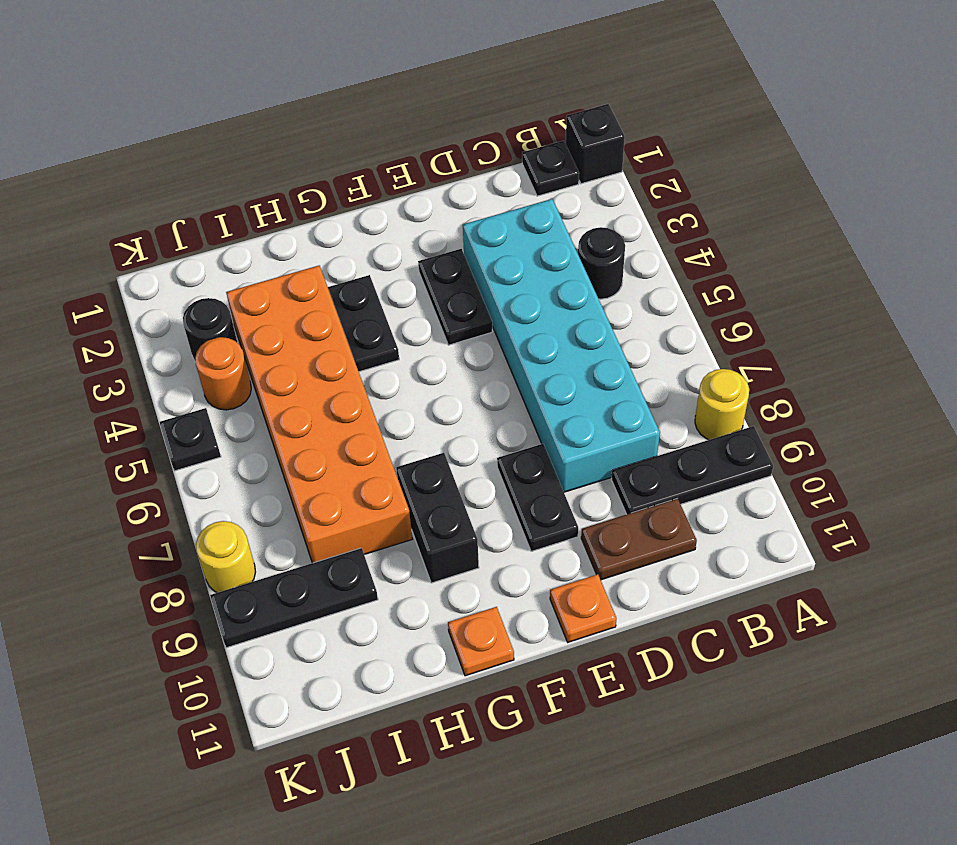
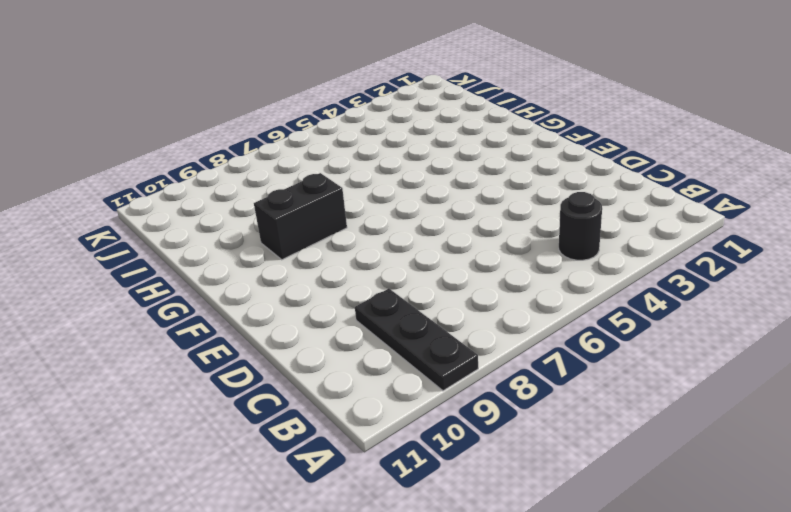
none -> black brick A1 level 1
none -> yellow round brick A8 level 1
none -> black plate B1 level 1

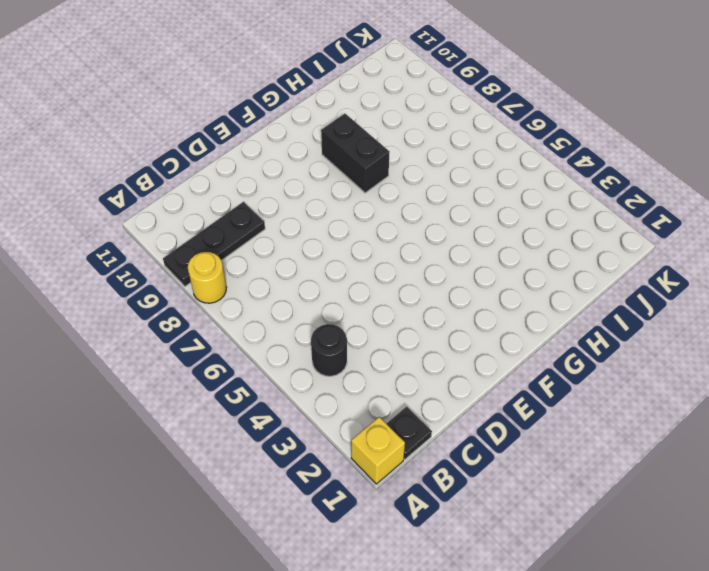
yellow brick A1 level 1 -> black brick A1 level 1
none -> cyan brick C3:D8 level 1
none -> brown plate C10:D10 level 1
none -> black plate E3:E4 level 1

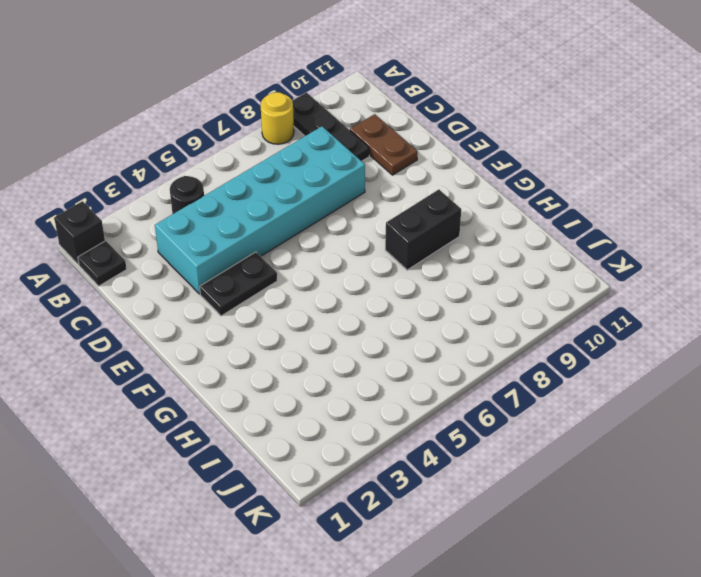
none -> black plate E8:E9 level 1
none -> orange plate E11 level 1
none -> black plate G3:G4 level 1

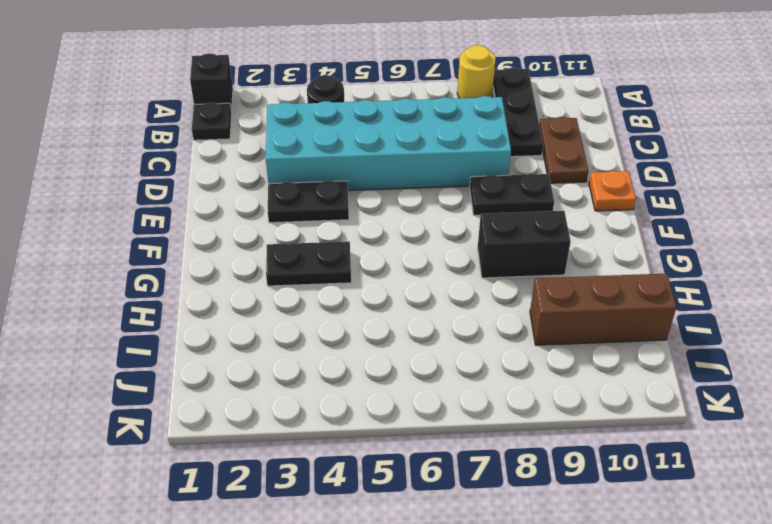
brown brick I9:I11 level 1 -> black plate I9:K9 level 1
none -> orange plate G11 level 1
none -> orange brick H3:I8 level 1
none -> black round brick J3 level 1

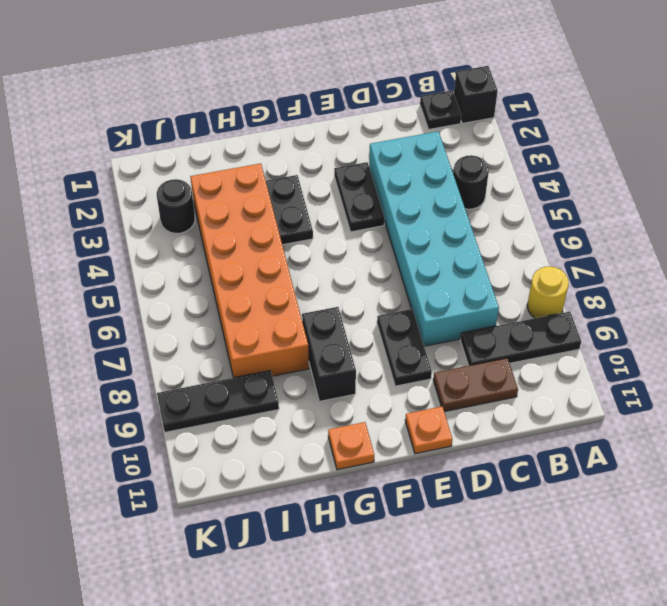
none -> orange round brick J4 level 1
none -> black plate K5 level 1
none -> yellow round brick K8 level 1

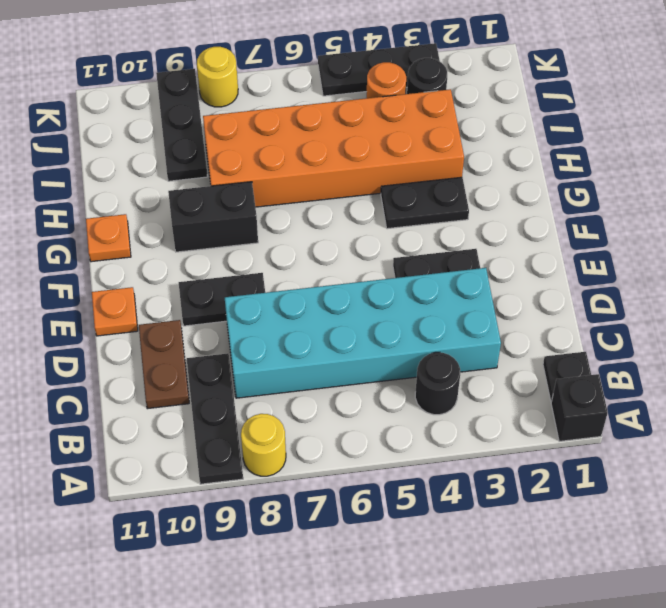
black plate K3:K5 level 1 -> black plate K5 level 1

